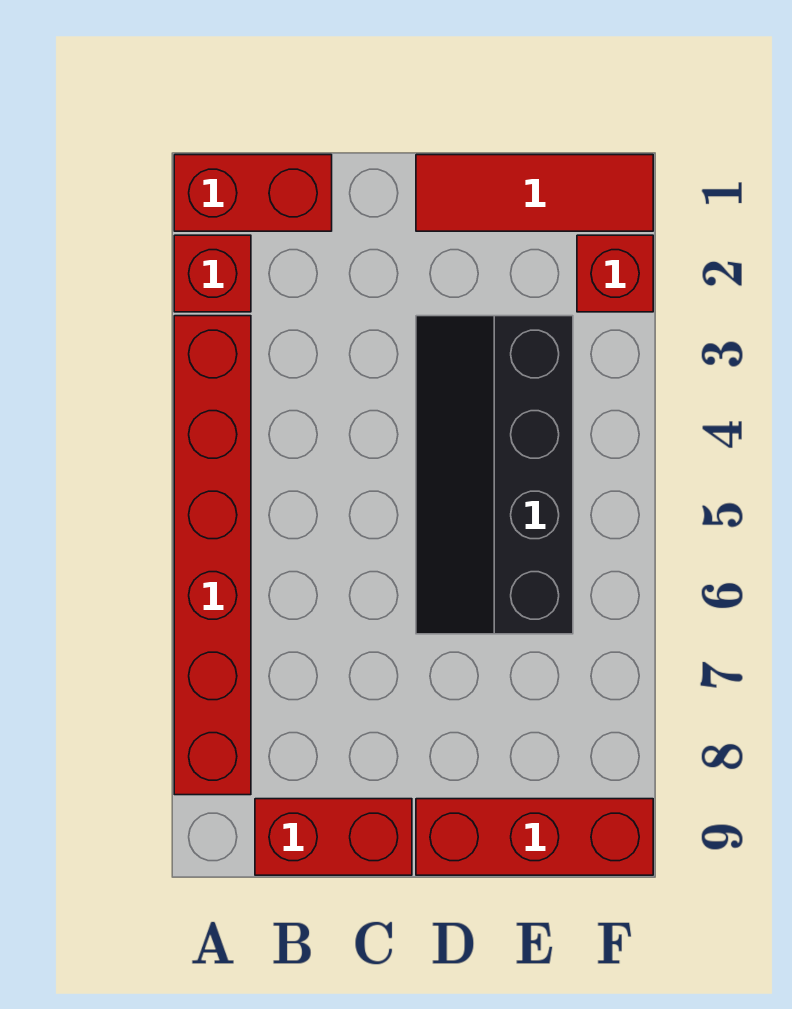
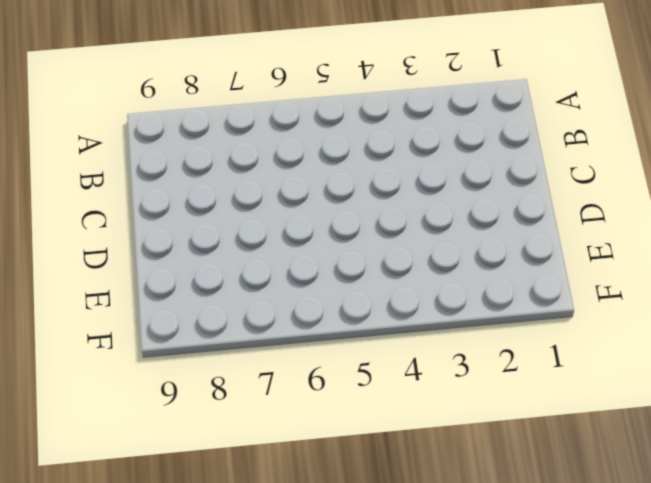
none -> red brick A1:B1 level 1
none -> red brick A2 level 1

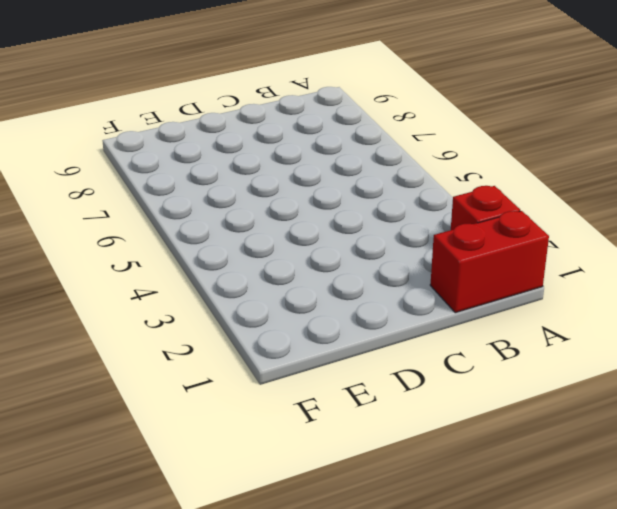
none -> red brick A3:A8 level 1
none -> red brick B9:C9 level 1

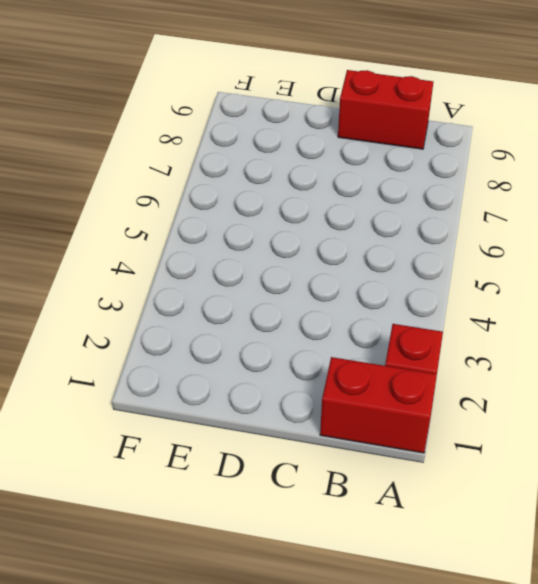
none -> red brick A3:A8 level 1
none -> red tile D1:F1 level 1

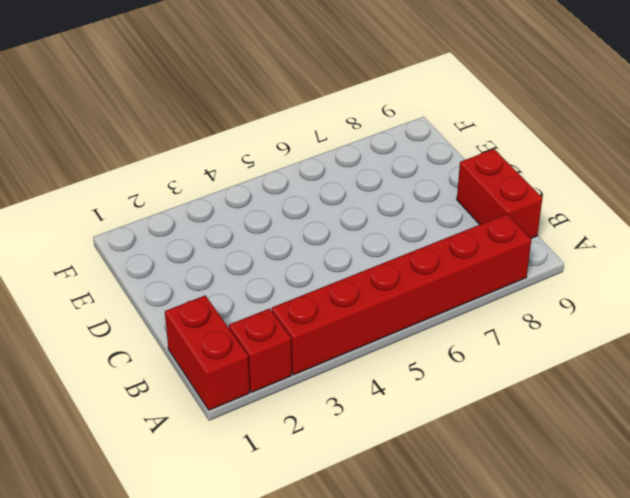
none -> red tile D1:F1 level 1
none -> black slope D3:E6 level 1 top E

